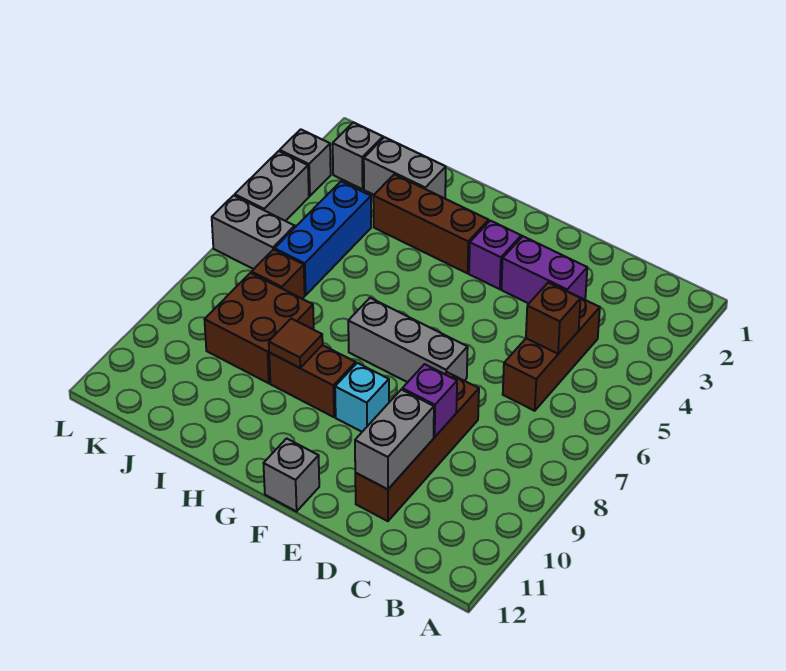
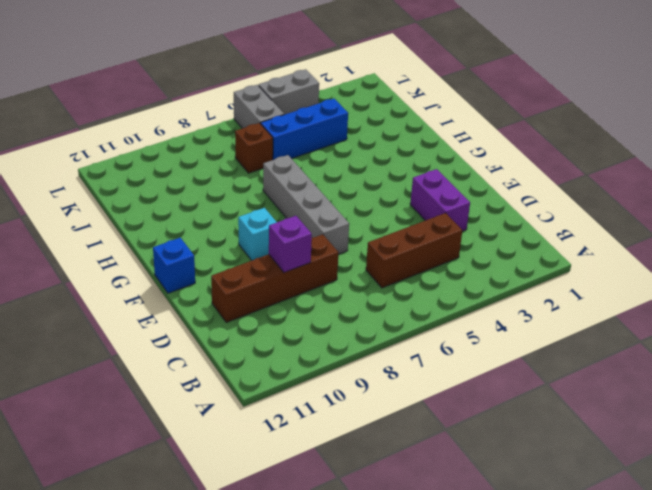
grey brick E7:H7 level 1 -> grey brick E7:G7 level 1
blue brick F12 level 1 -> grey brick F12 level 1
none -> purple brick F3 level 1
none -> brown brick G3:I3 level 1
none -> brown brick G9:H9 level 1

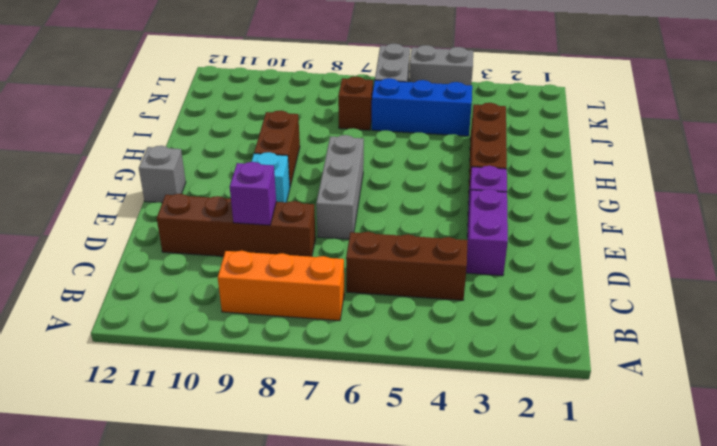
orange brick B7:B9 level 1 -> none
none -> grey brick I2:J2 level 1
none -> brown brick I8:J9 level 1
none -> grey brick K2 level 1

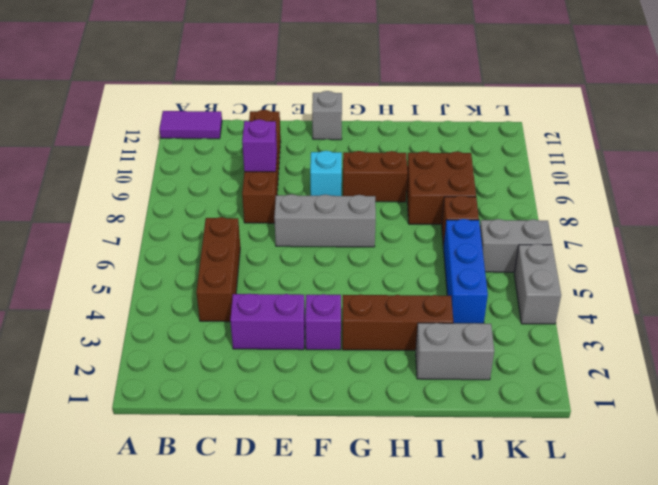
purple tile A12:B12 level 1 -> none
none -> grey brick K2 level 1
none -> grey brick L3 level 1
none -> brown brick C5 level 2

